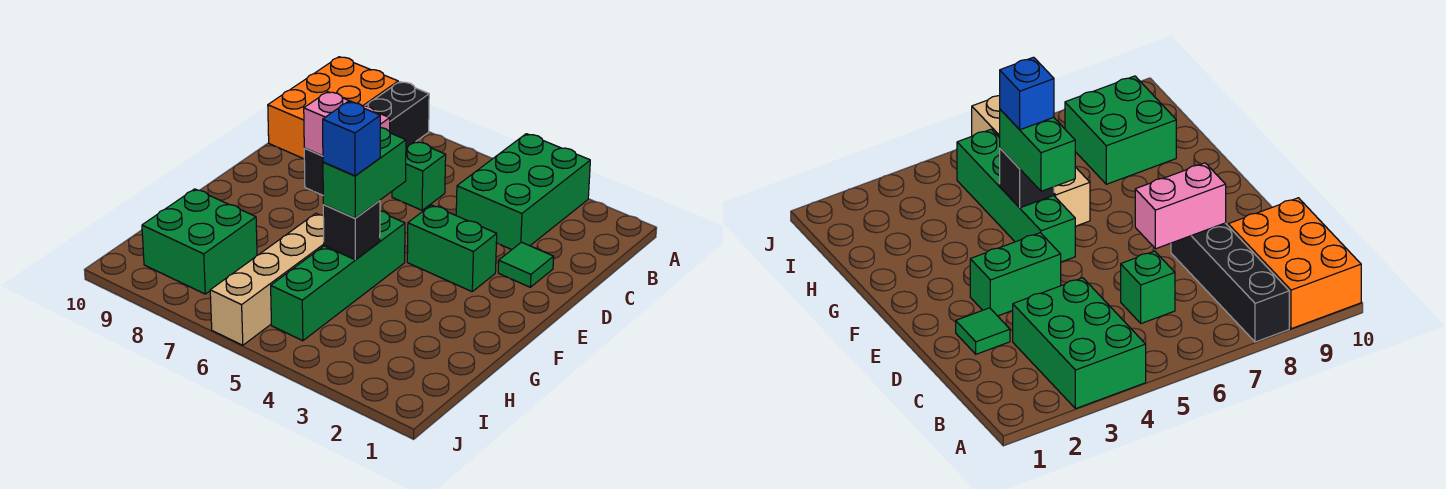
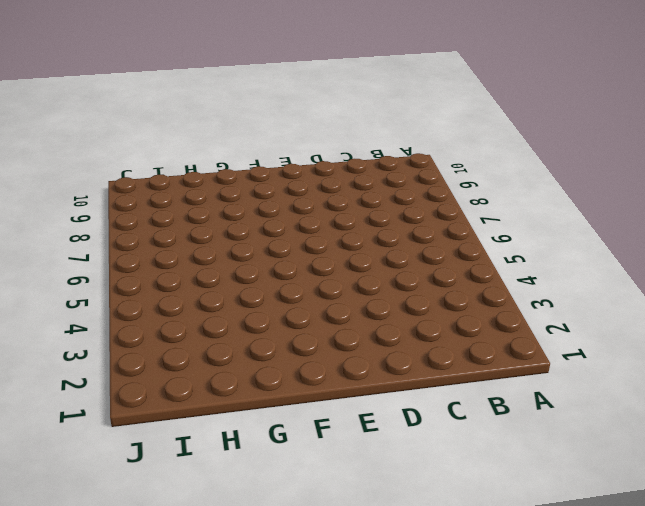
none -> green brick A3:C4 level 1
none -> black brick A8:D8 level 1
none -> orange brick A9:C10 level 1

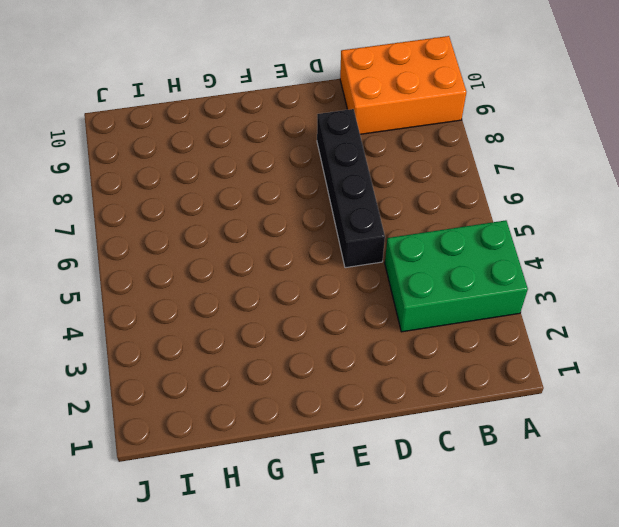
black brick D5:D8 level 1 -> black brick A8:D8 level 1
none -> green brick C6 level 1
none -> green tile D2 level 1
none -> green brick E3:E4 level 1

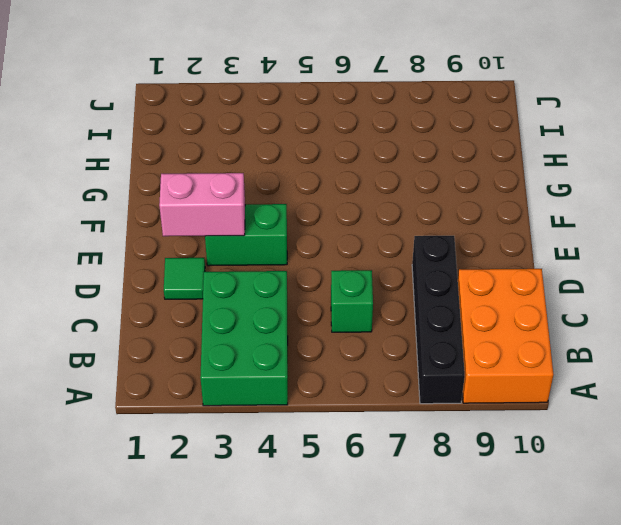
pink brick E2:E3 level 2 -> pink brick D7:D8 level 2
none -> green brick F5:I5 level 1
none -> tan brick G6:J6 level 1
none -> green brick H8:I9 level 1

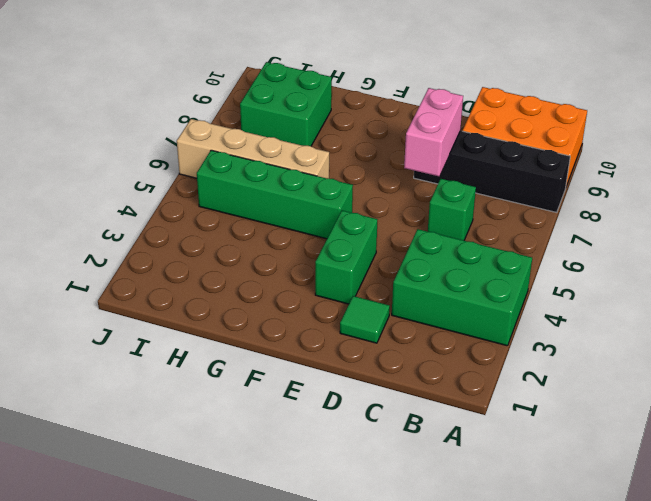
none -> black brick G5 level 2
none -> green brick F5:G5 level 3
none -> blue brick G5 level 4

